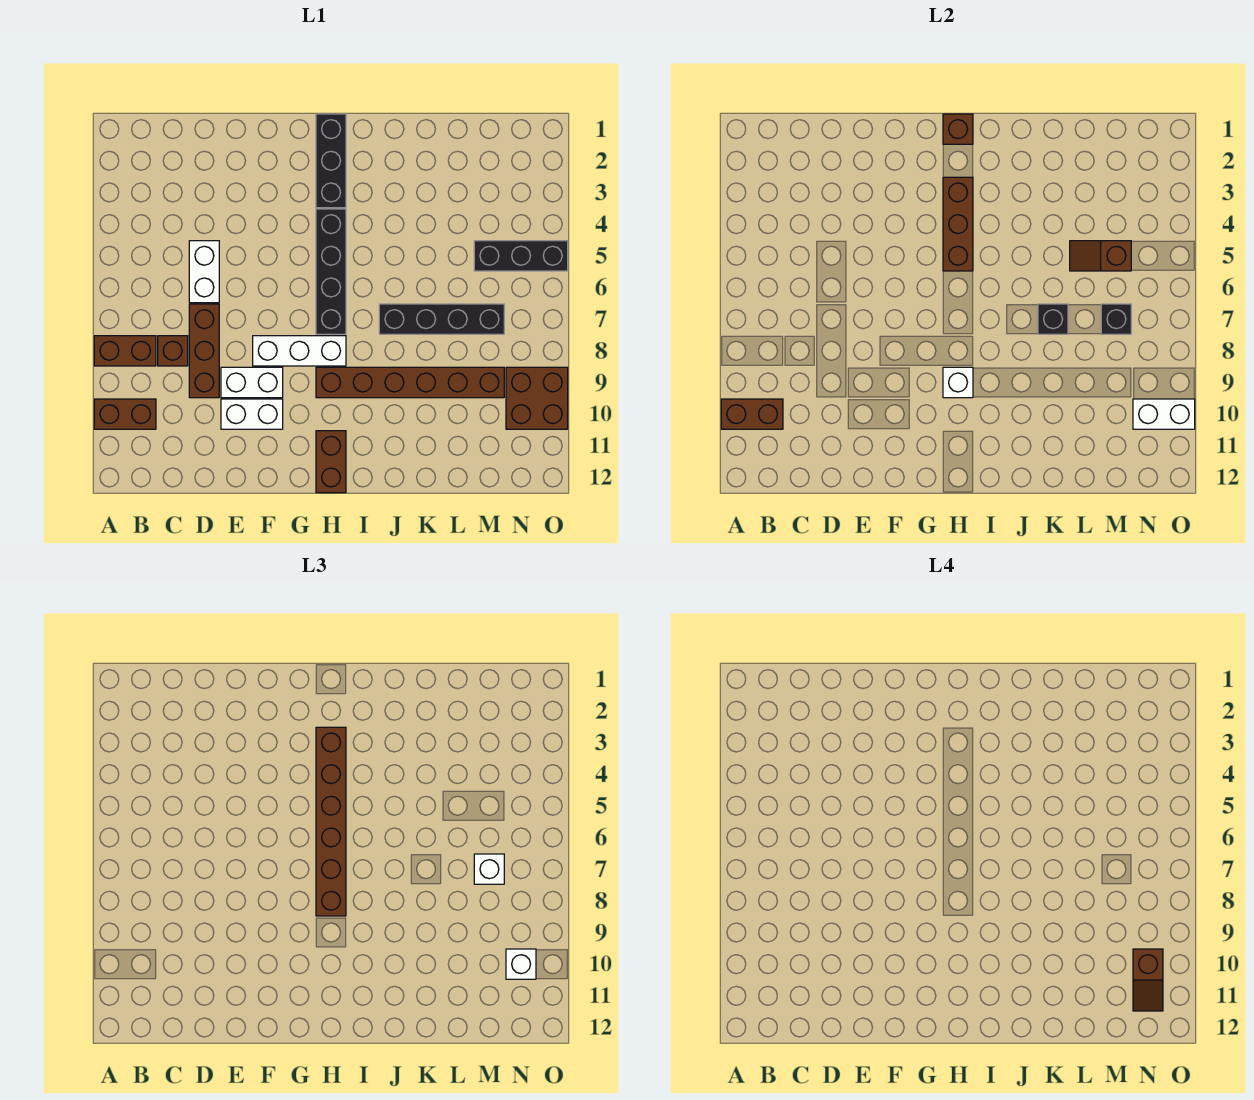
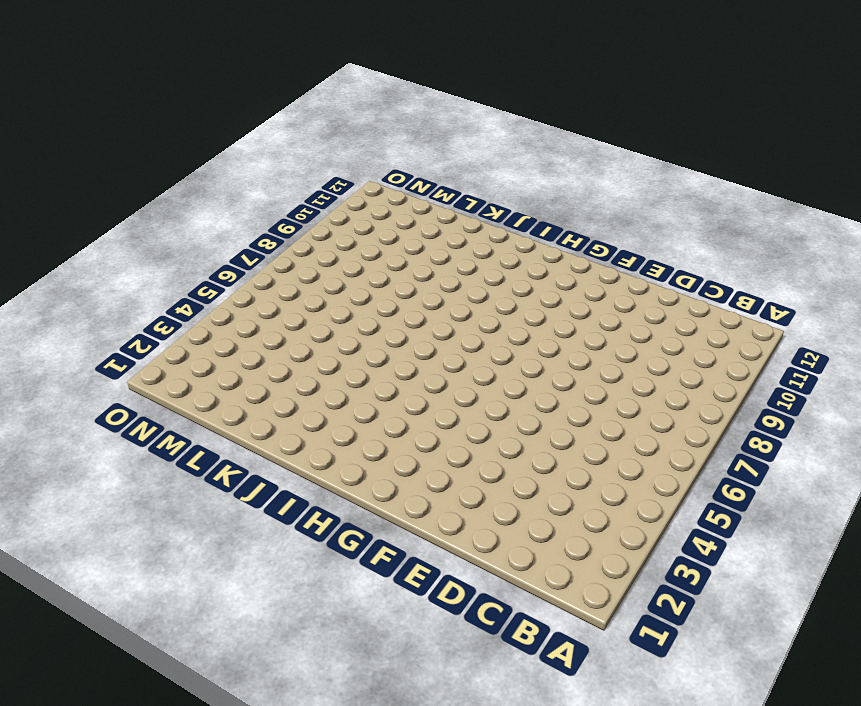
none -> brown brick A8:B8 level 1
none -> brown brick A10:B10 level 1
none -> brown brick C8 level 1

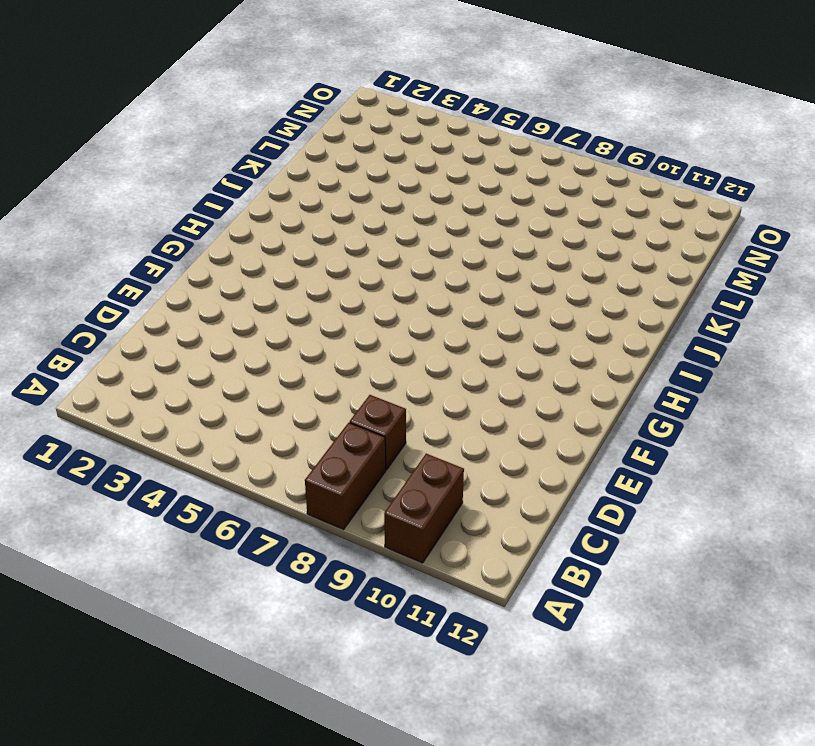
none -> white brick D5:D6 level 1
none -> brown brick D7:D9 level 1
none -> white brick E9:F9 level 1

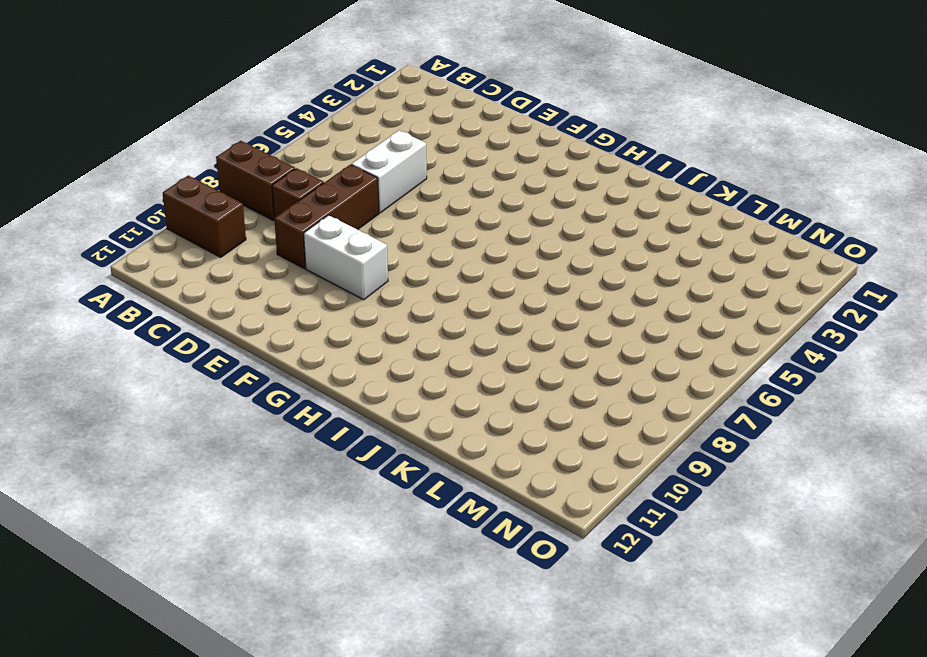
none -> white brick E10:F10 level 1
none -> white brick F8:H8 level 1
none -> black brick H1:H3 level 1

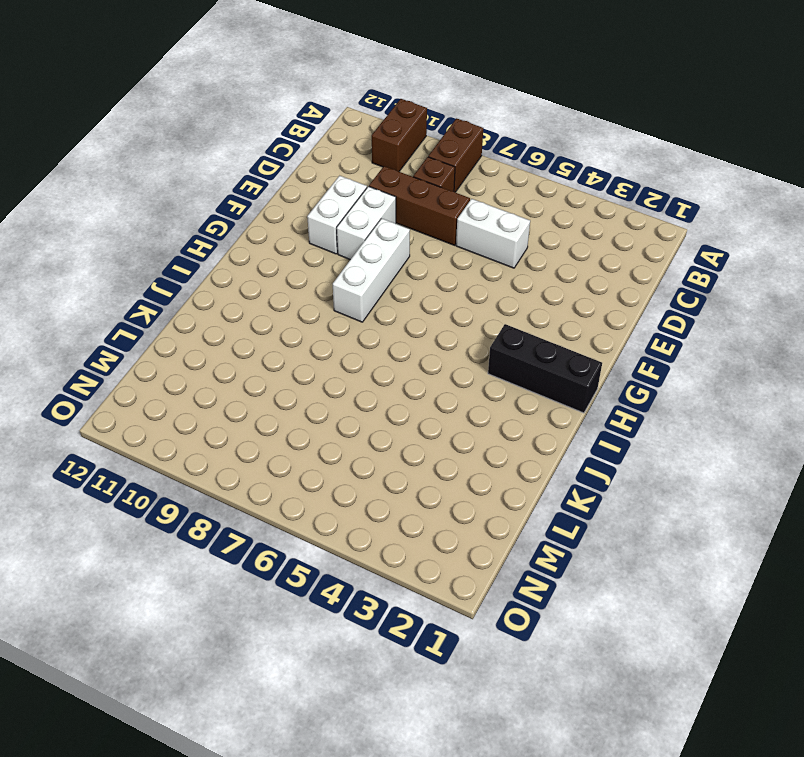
none -> black brick H4:H7 level 1
none -> brown brick H9:M9 level 1
none -> brown brick H11:H12 level 1

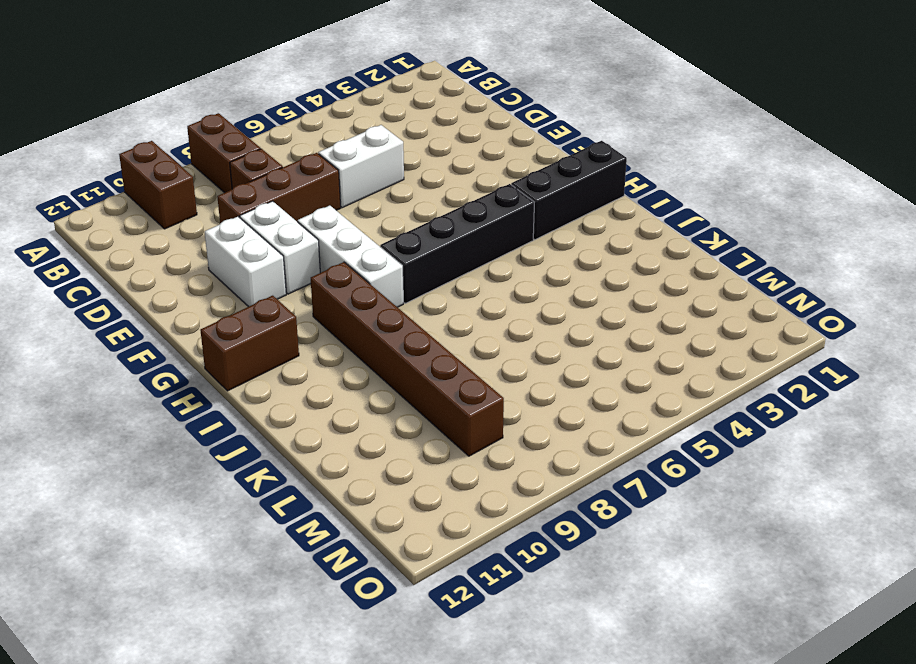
none -> black brick J7:M7 level 1
none -> black brick M5:O5 level 1
none -> brown brick N9:O10 level 1

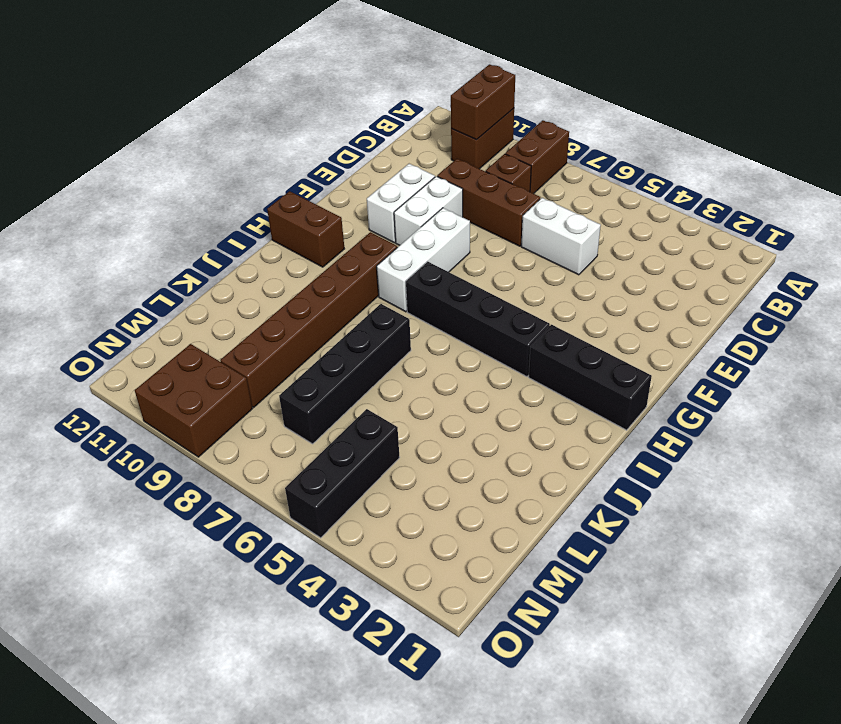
none -> brown brick H1 level 2
none -> brown brick H3:H5 level 2
none -> white brick H9 level 2

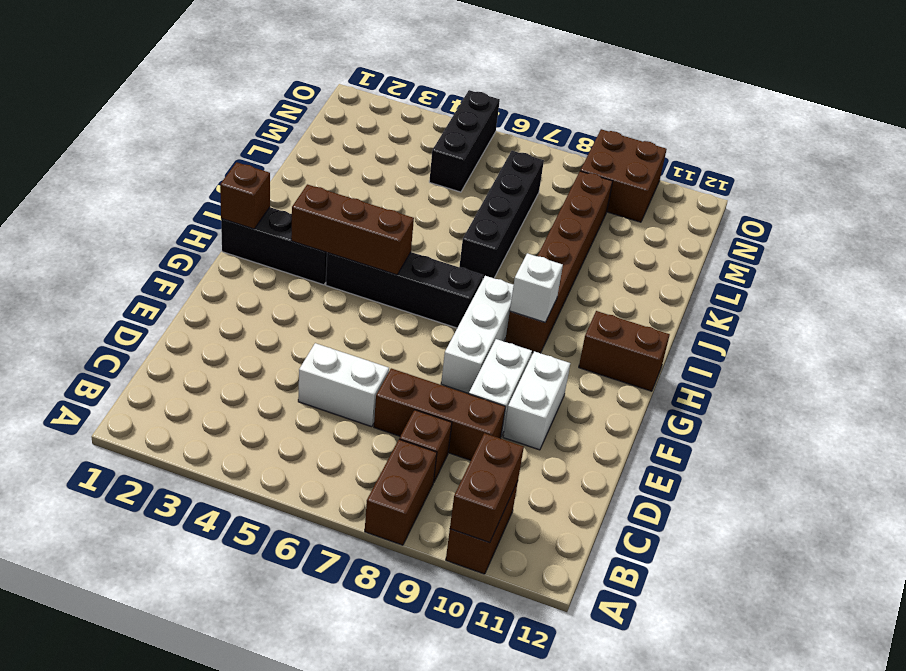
none -> black brick K7 level 2
none -> brown slope L5:M5 level 2 top M
none -> black brick M7 level 2

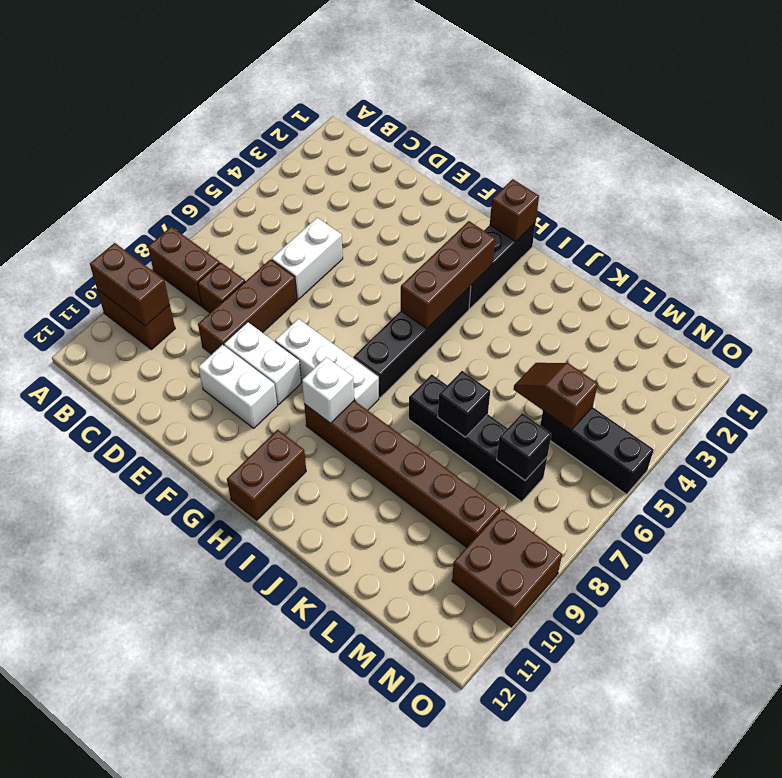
none -> white brick N10:O10 level 2
none -> brown brick H3:H8 level 3
none -> white brick M7 level 3

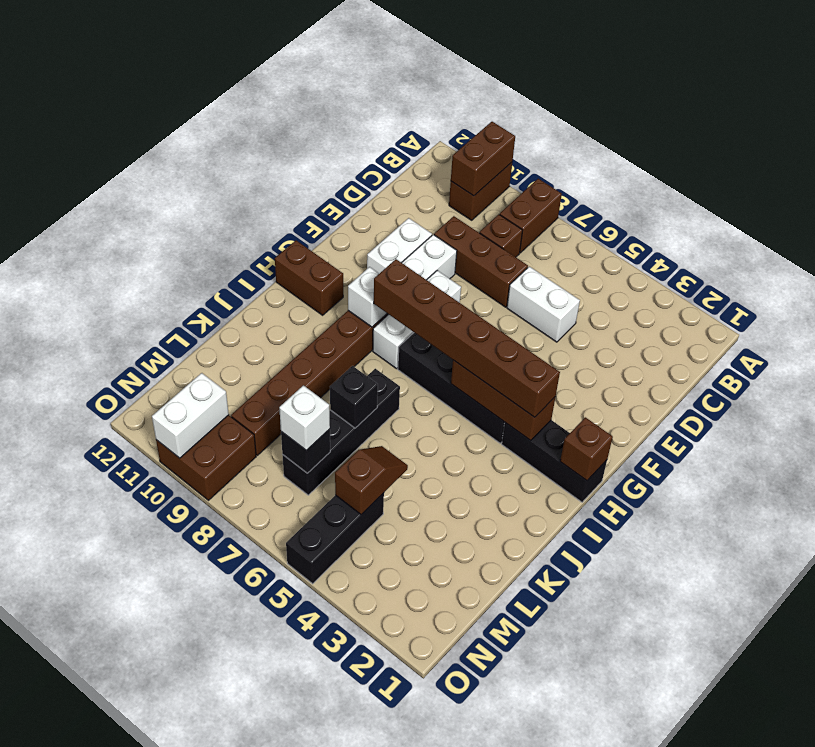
none -> white brick N10 level 3
none -> brown slope N10:N11 level 4 top 10

